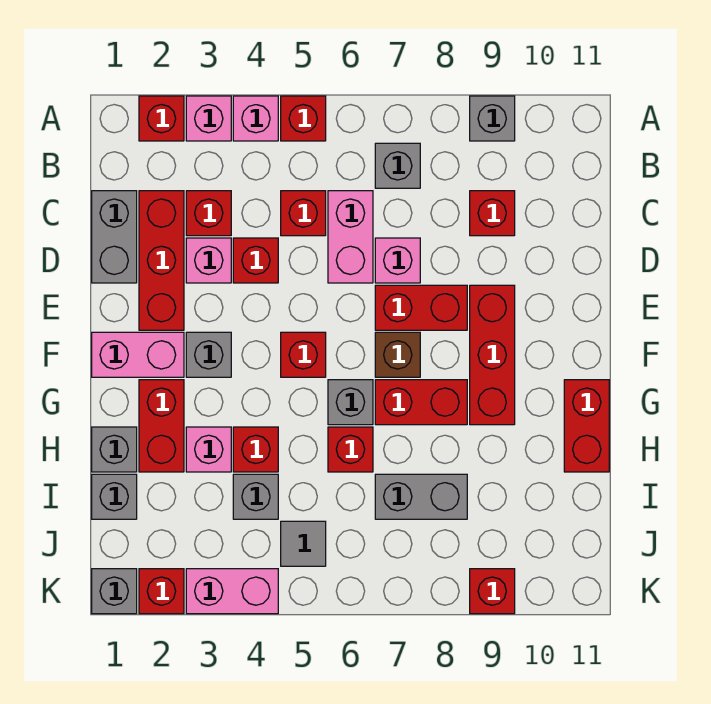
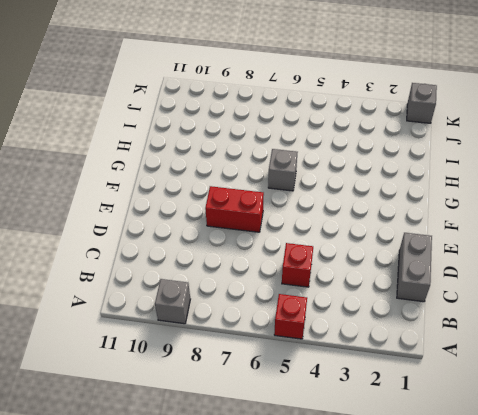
none -> red brick A2 level 1
none -> pink brick A3 level 1
none -> pink brick A4 level 1
none -> grey brick B7 level 1

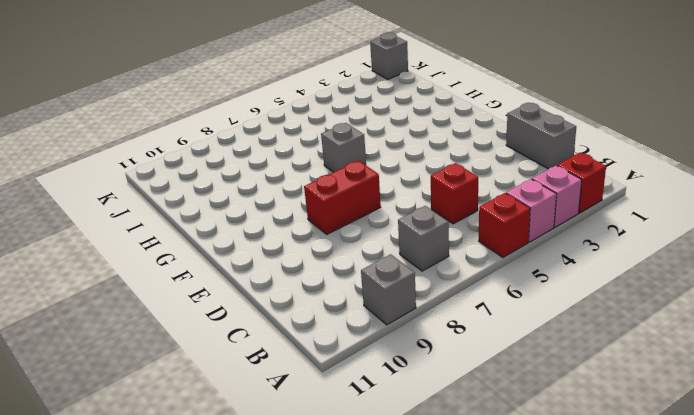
none -> red brick C2:E2 level 1
none -> red brick C3 level 1
none -> pink brick C6:D6 level 1
none -> red brick C9 level 1

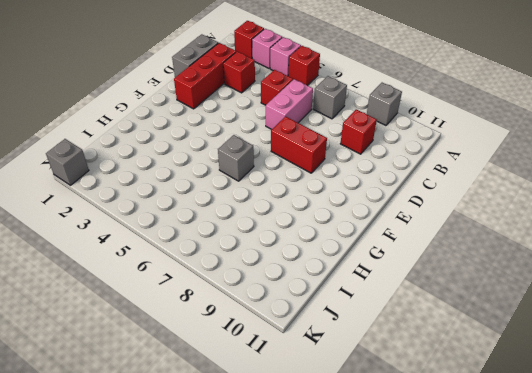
none -> pink brick D3 level 1
none -> red brick D4 level 1
none -> pink brick D7 level 1
none -> red brick E9:G9 level 1

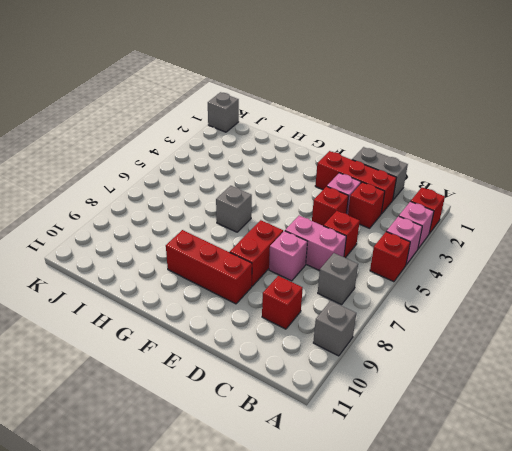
none -> pink brick F1:F2 level 1
none -> grey brick F3 level 1
none -> red brick F5 level 1
none -> brown brick F7 level 1

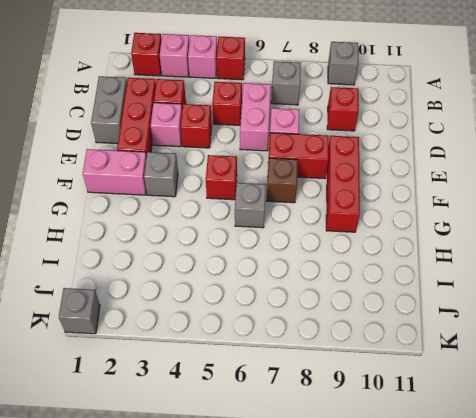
none -> red brick G2:H2 level 1
none -> red brick G7:G8 level 1
none -> red brick G11:H11 level 1
none -> grey brick H1 level 1

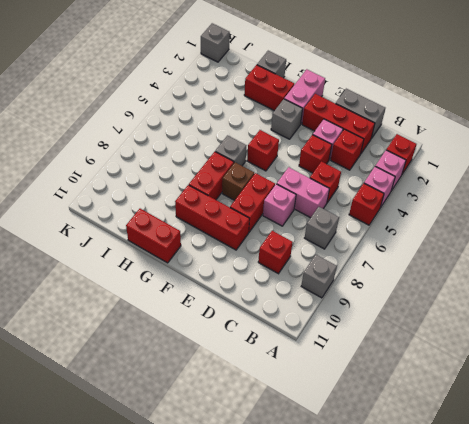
none -> pink brick H3 level 1
none -> red brick H4 level 1
none -> red brick H6 level 1
none -> grey brick I1 level 1

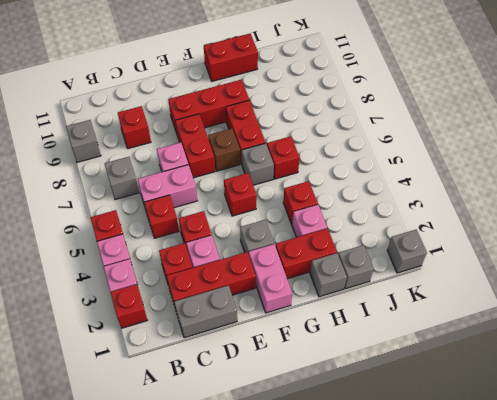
none -> grey brick I4 level 1
none -> grey brick I7:I8 level 1
none -> grey tile J5 level 1
none -> red brick K2 level 1

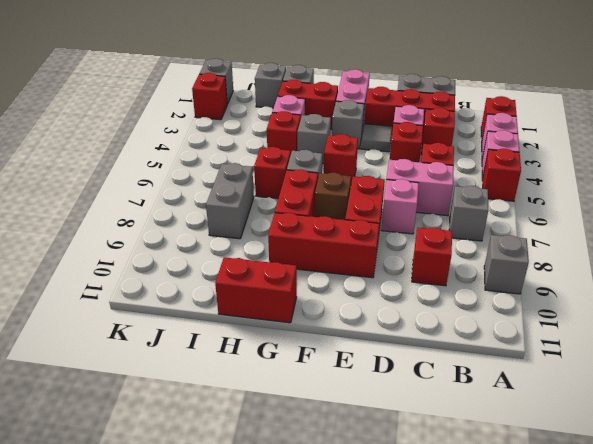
grey tile E3 level 1 -> grey tile J5 level 1
grey brick G4 level 1 -> grey brick I4 level 1
none -> pink brick K3:K4 level 1
none -> red brick K9 level 1

